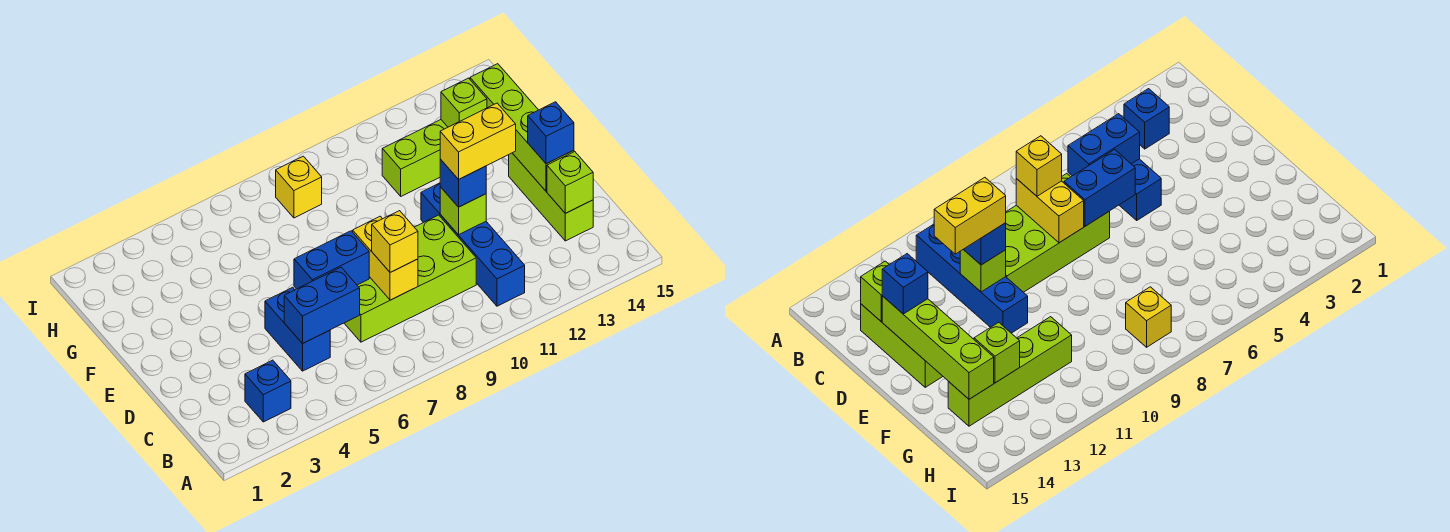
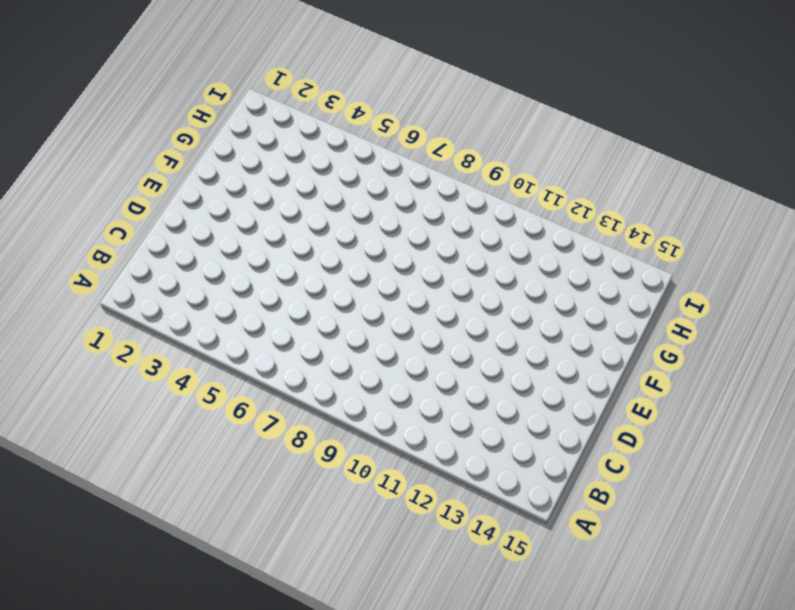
none -> blue brick B3 level 1
none -> blue brick B11:E11 level 1
none -> blue brick C5:D5 level 1

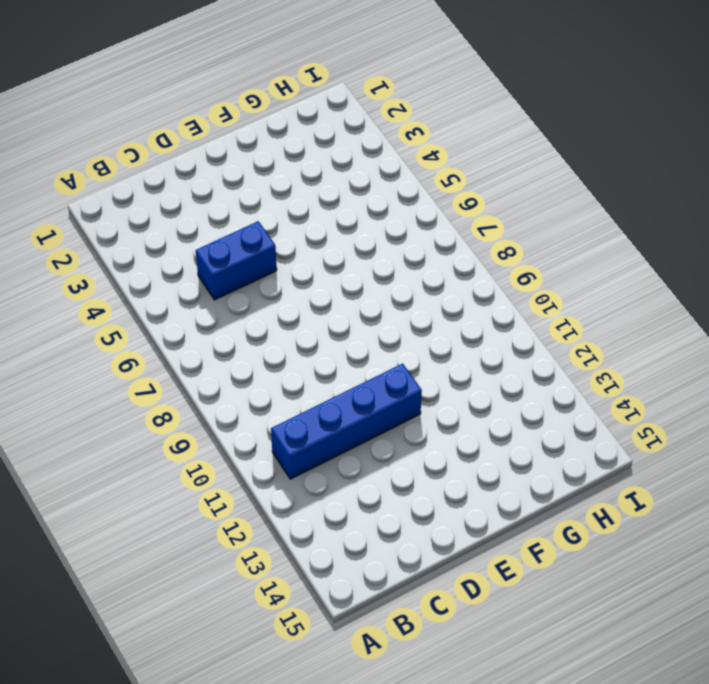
none -> blue brick B3 level 1
none -> lime brick C7:D10 level 1
none -> lime brick C14:E14 level 1

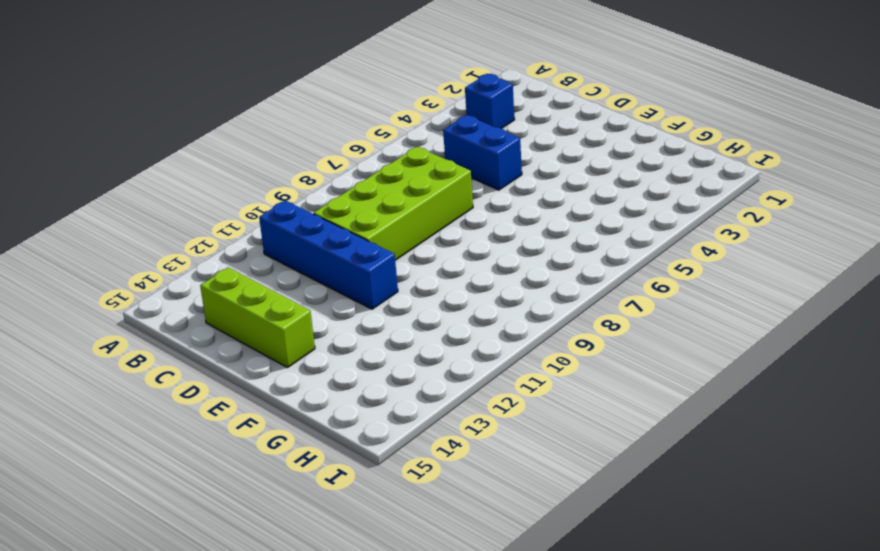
none -> lime brick G11:G14 level 1
none -> yellow brick H8 level 1
none -> blue brick C5:C6 level 2

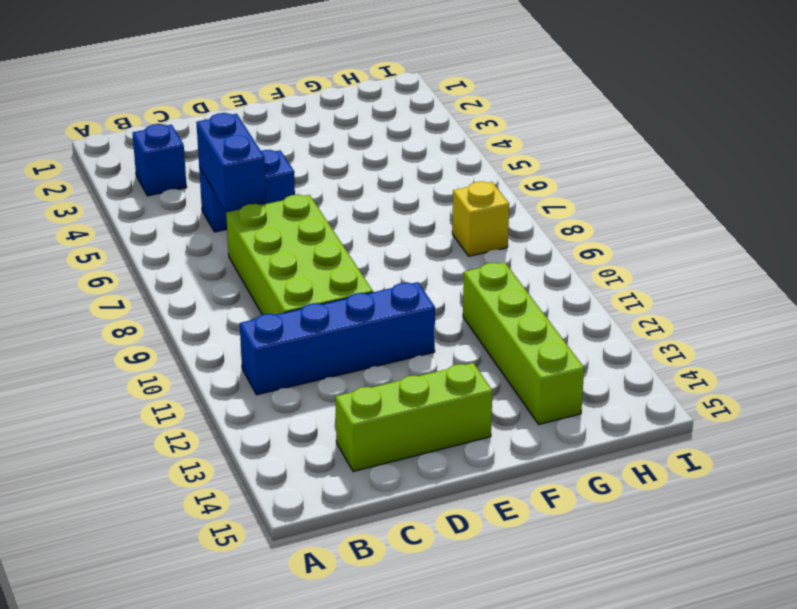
none -> yellow brick C8:D8 level 2
none -> lime brick C14 level 2
none -> blue brick D6:D7 level 2

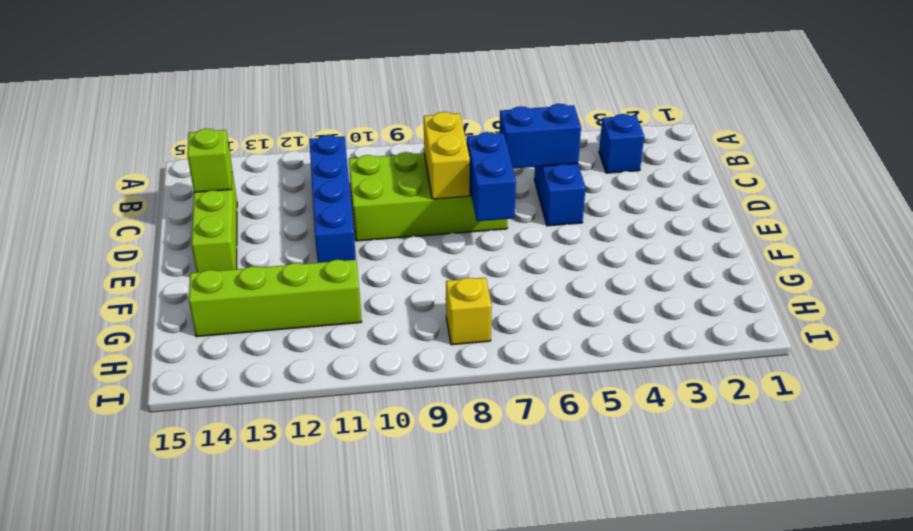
blue brick D7:E7 level 2 -> blue brick D6:D7 level 2
none -> lime brick D11 level 2
none -> lime brick D14:G14 level 2
none -> lime brick G13 level 2

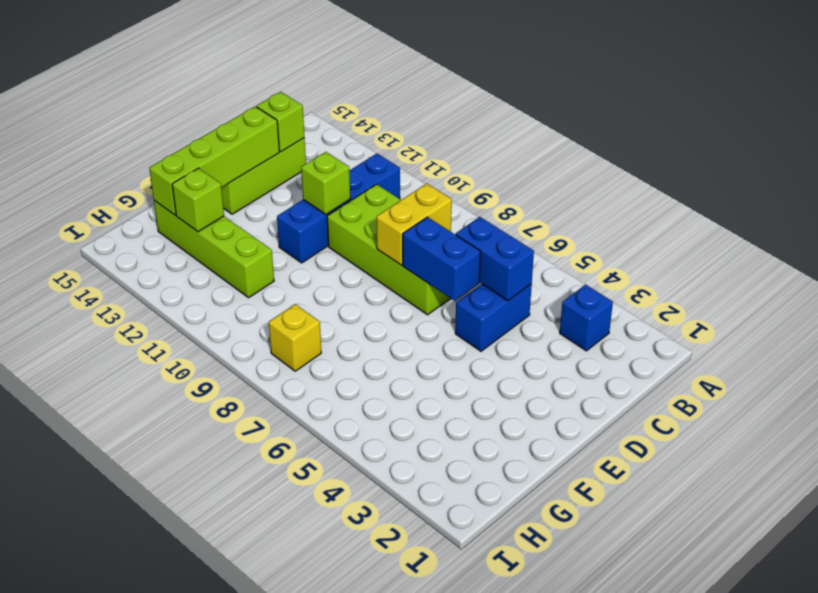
none -> yellow brick C8 level 3
none -> blue brick D11 level 3
none -> blue brick D14 level 3

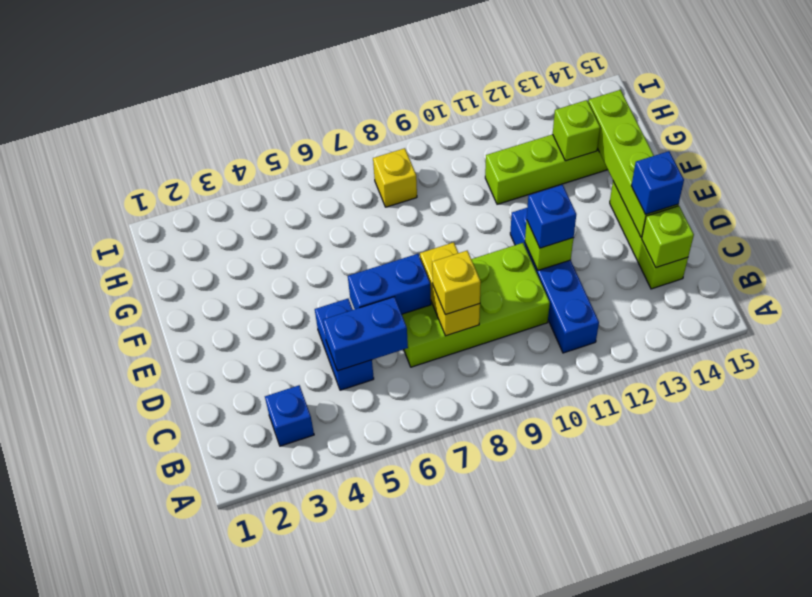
none -> yellow brick D11:D12 level 4

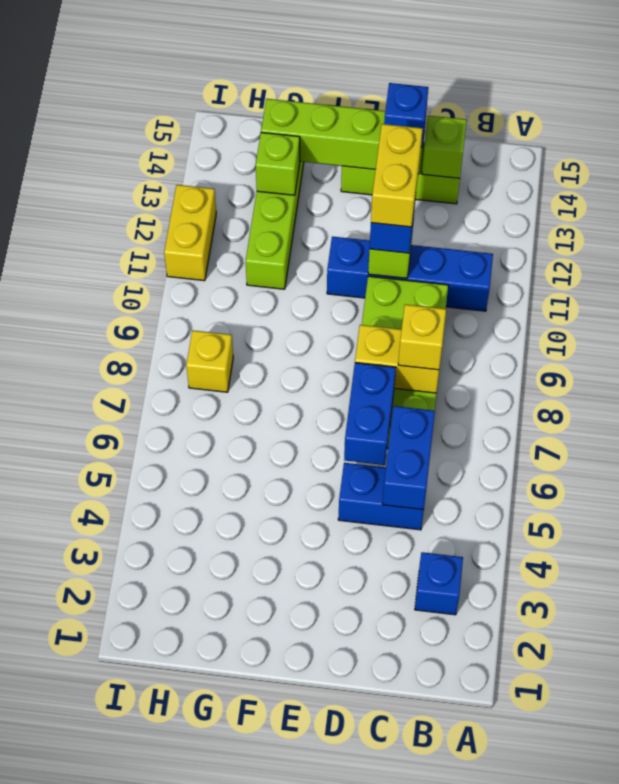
yellow brick I11:I12 level 1 -> none

